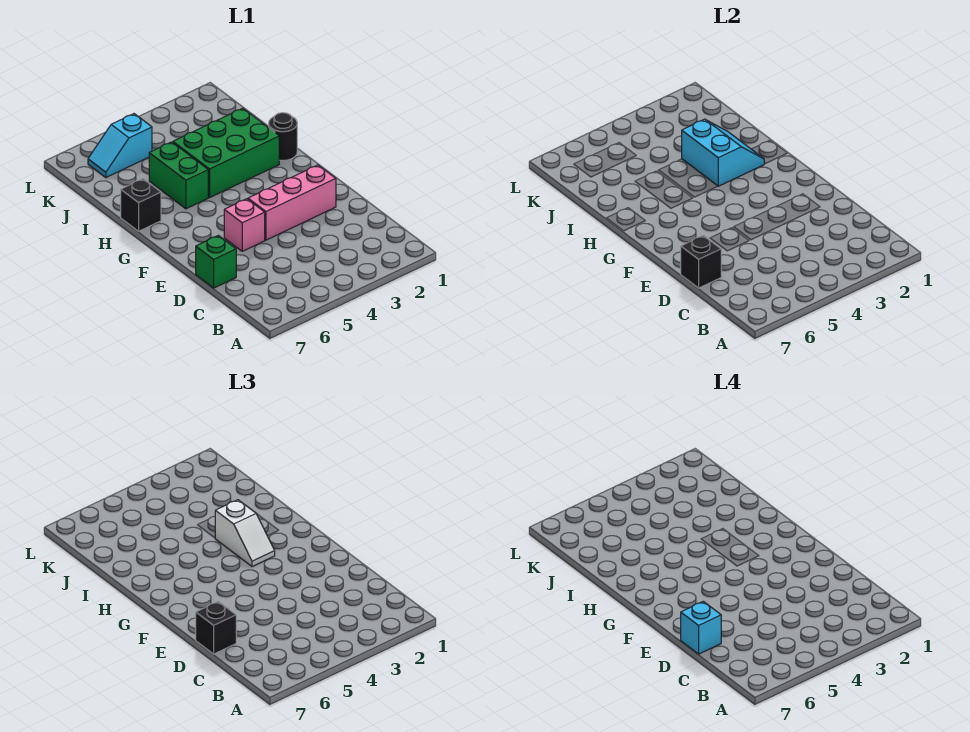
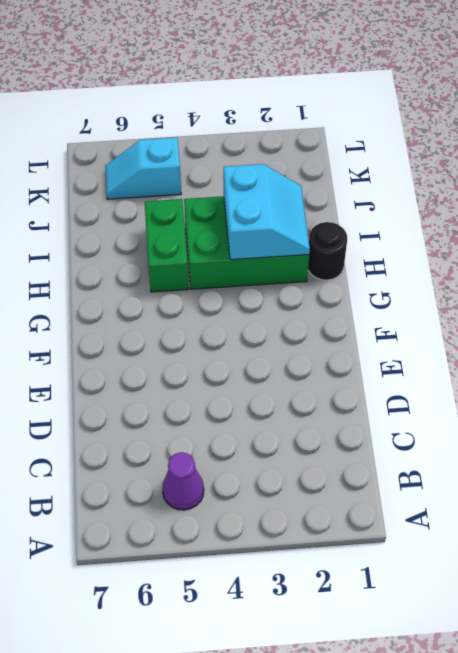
purple cone B5 level 1 -> none
none -> green brick D7 level 1
none -> pink brick E2:E4 level 1
none -> pink brick E5 level 1

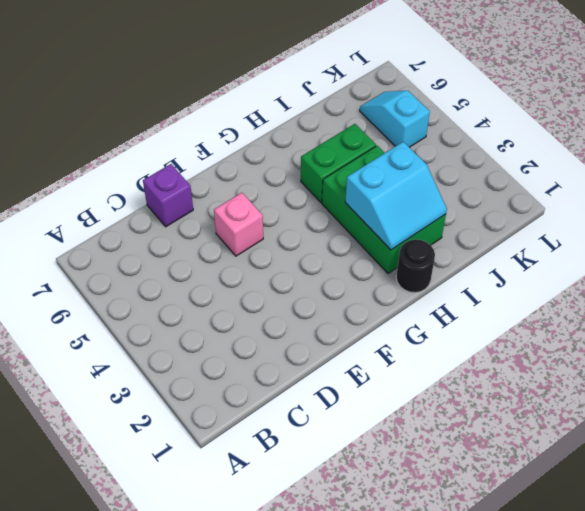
purple brick D7 level 1 -> green brick D7 level 1
none -> pink brick E2:E4 level 1
none -> black brick H7 level 1
none -> black brick D7 level 2

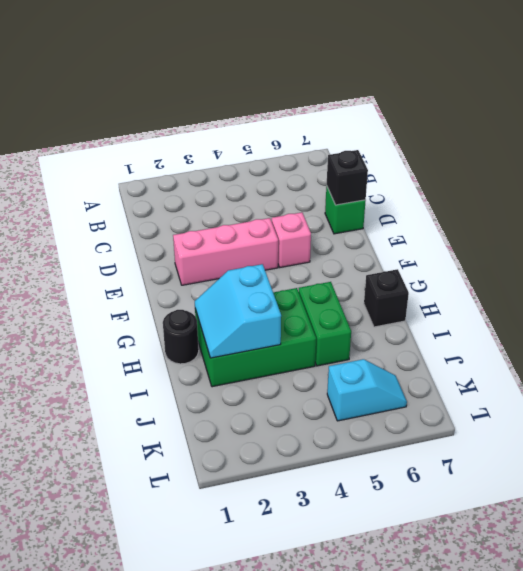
none -> black brick D7 level 3
none -> white slope G3:H3 level 3 top H
none -> cyan brick D7 level 4

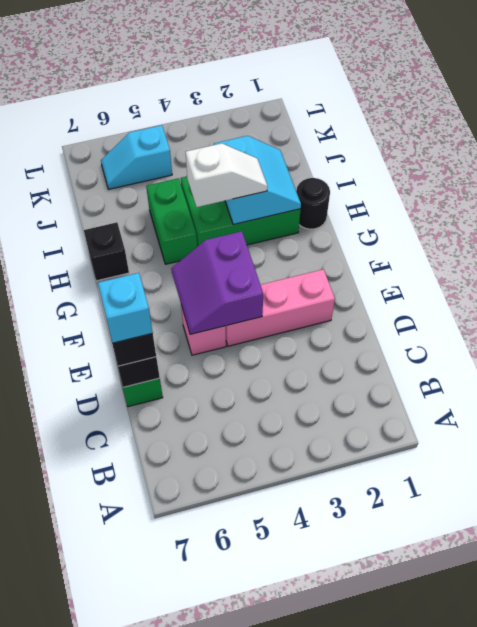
purple slope E4:F5 level 2 top 4 -> none
white slope H3:H4 level 3 top 4 -> white slope G3:H3 level 3 top H

